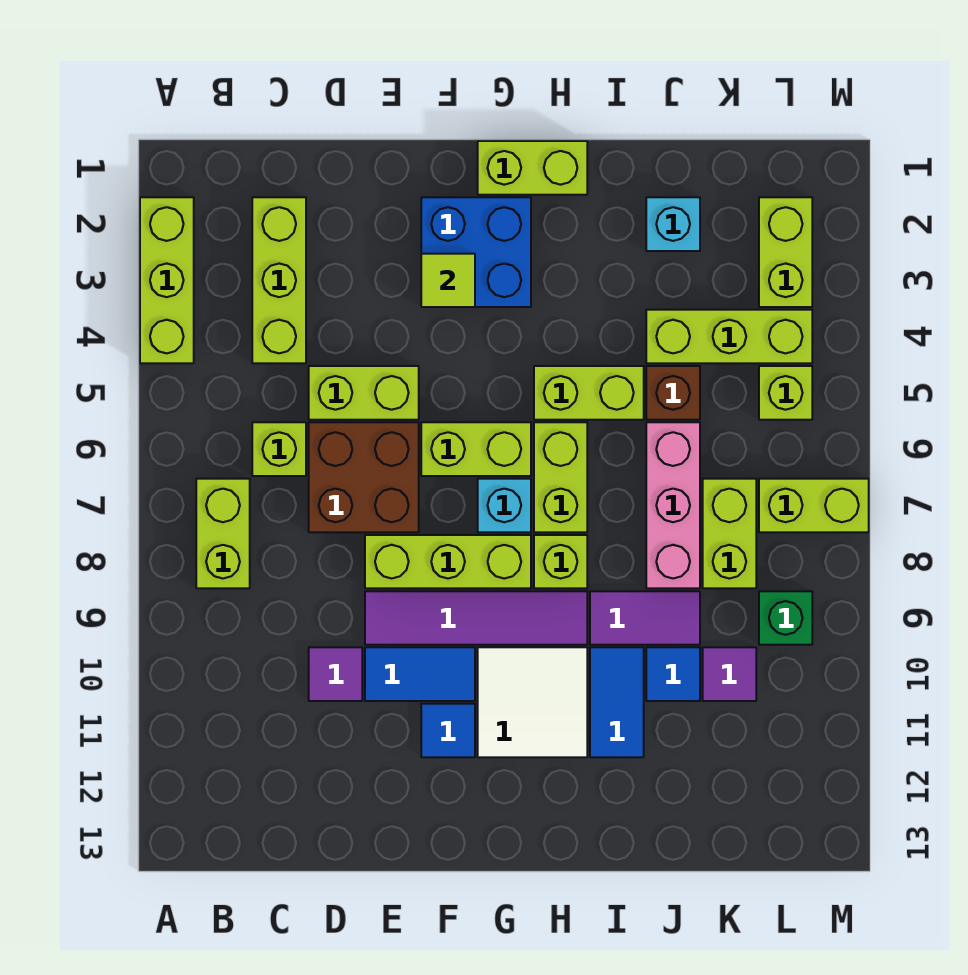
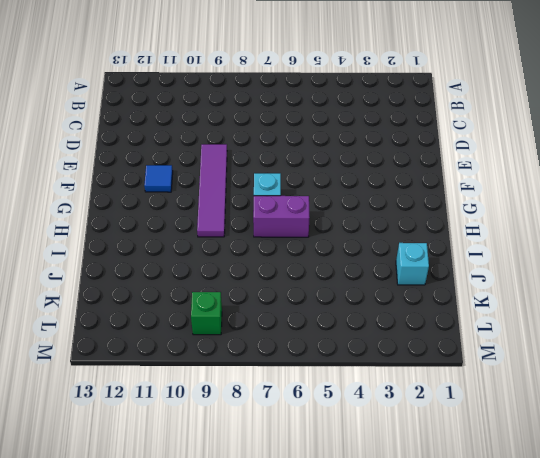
purple brick H6:H7 level 1 -> lime brick H6:H7 level 1
none -> lime brick A2:A4 level 1
none -> lime brick B7:B8 level 1
none -> lime brick C2:C4 level 1
none -> lime brick C6 level 1

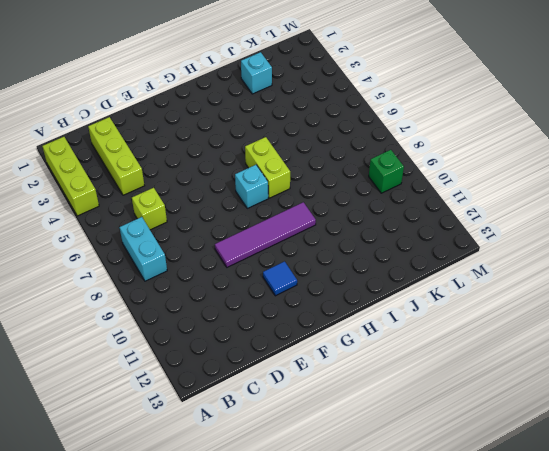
cyan brick B7:B8 level 1 -> lime brick B7:B8 level 1
none -> lime brick D5:E5 level 1
none -> brown brick D6:E7 level 1
none -> purple tile D10 level 1
none -> lime brick E8:G8 level 1

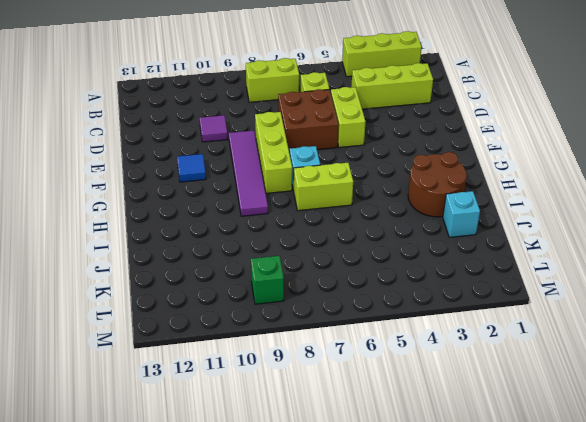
brown round brick H2:I3 level 1 -> none
none -> blue tile E10:F10 level 1
none -> blue brick F2:G3 level 1
none -> lime brick F6:G6 level 1
none -> lime brick G1:H1 level 1

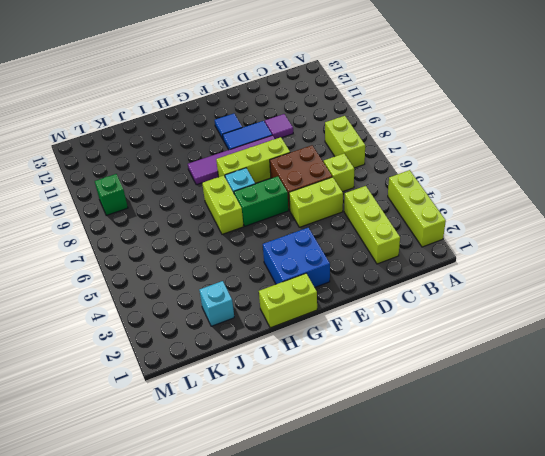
green brick F6:G6 level 1 -> lime brick F6:G6 level 1
none -> white tile G10:H11 level 1
none -> lime brick H5:I5 level 1
none -> lime brick H8 level 1
none -> purple tile I9:J9 level 1

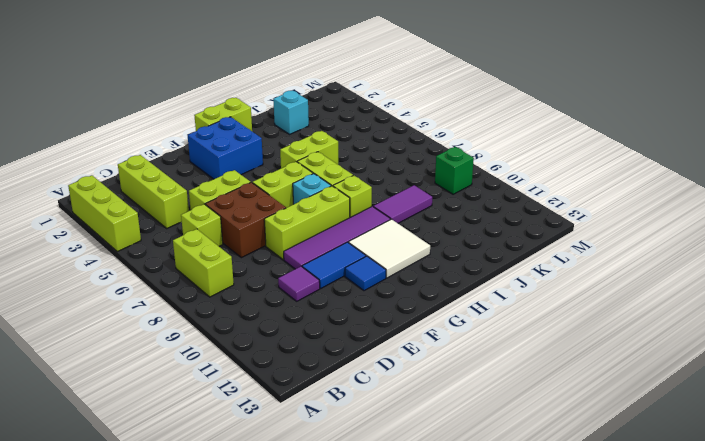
none -> blue tile I10:I11 level 1
none -> lime brick J4:L4 level 1
none -> brown brick J5 level 1
none -> pink brick J6:J8 level 1

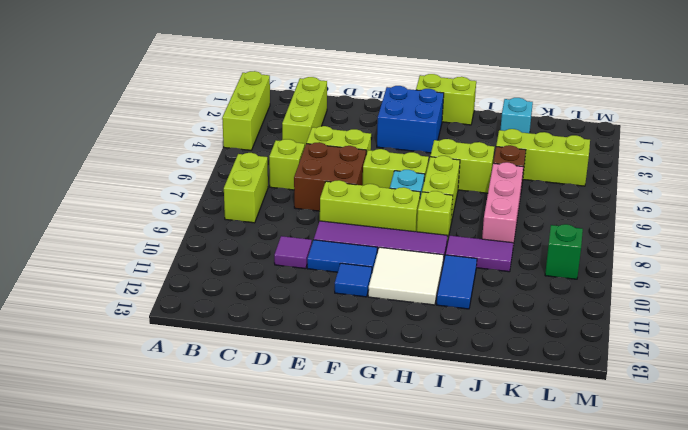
none -> blue tile J10 level 1
none -> lime brick K7:K8 level 1
none -> purple tile K10 level 1
none -> lime brick L2:L3 level 1

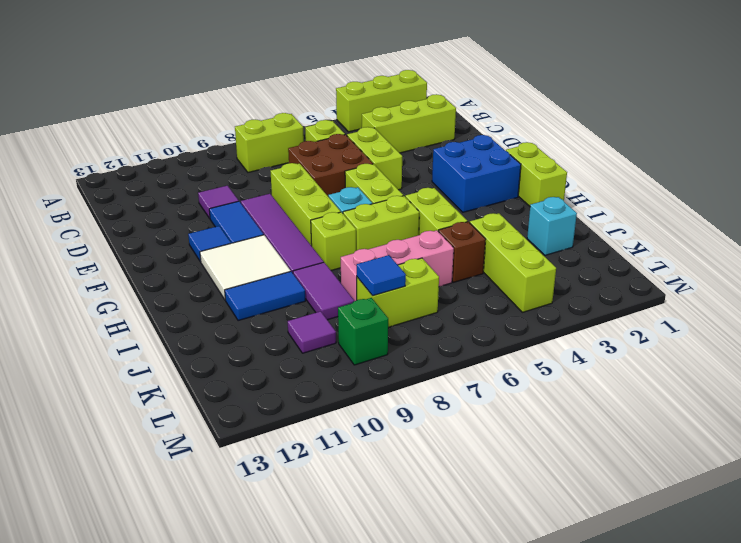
blue tile K8 level 2 -> blue tile J10 level 1
none -> lime brick L2:L3 level 1
none -> lime brick L5 level 1
none -> lime brick L7:M7 level 1
none -> lime tile F3 level 2

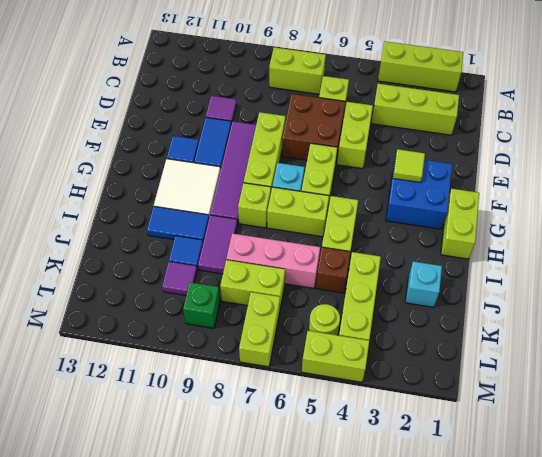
lime round brick L5 level 1 -> lime brick L5 level 1
lime brick M4:M5 level 1 -> lime brick L2:L3 level 1

